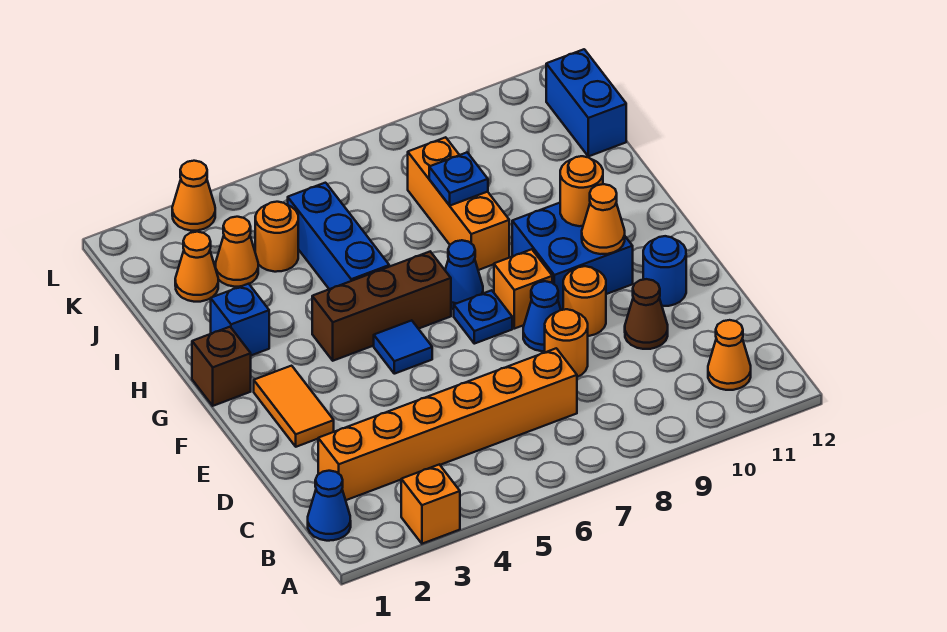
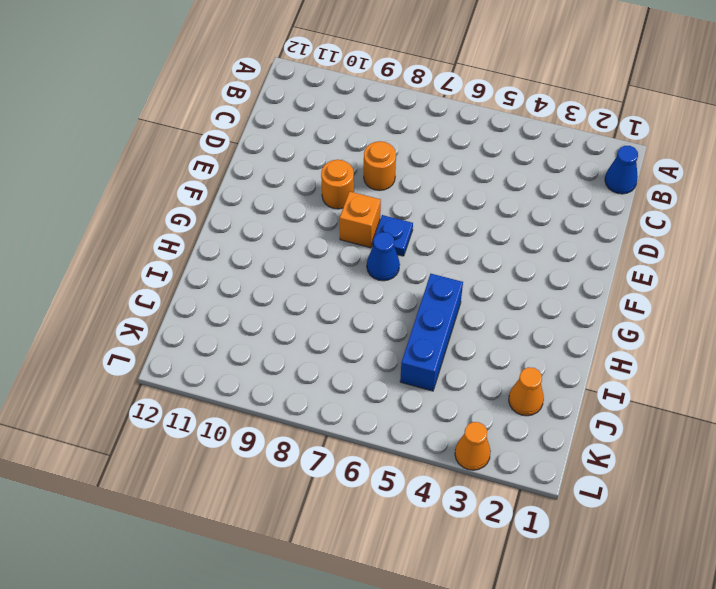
none -> orange brick A3 level 1
none -> orange cone B11 level 1
none -> orange brick C2:C7 level 1

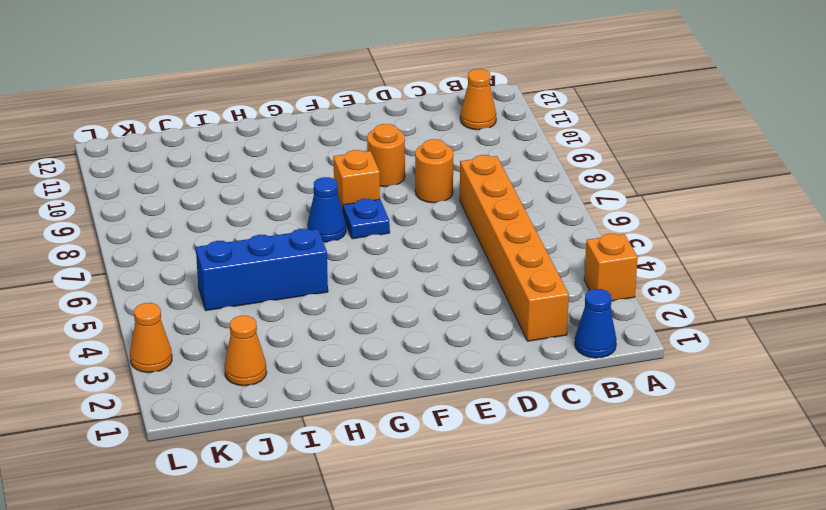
none -> brown cone D10 level 1
none -> orange tile E2:F2 level 1
none -> blue cone E8 level 1

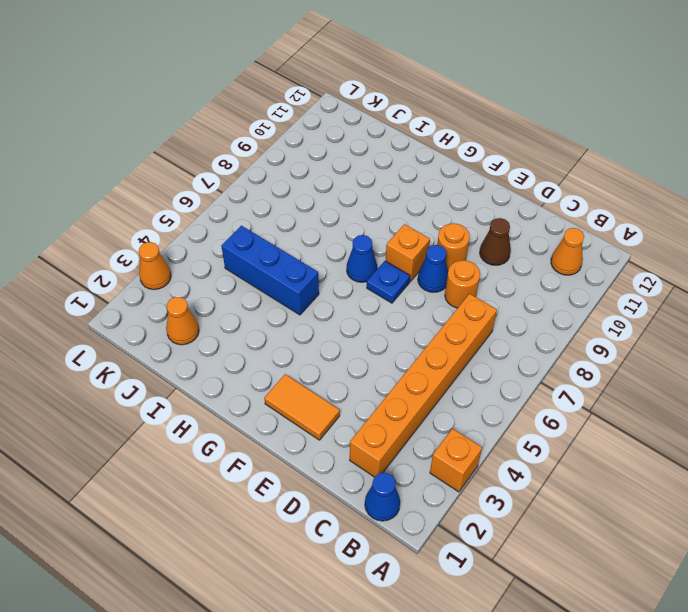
none -> blue round brick E11 level 1
none -> blue tile F5 level 1
none -> blue brick F9:G10 level 1

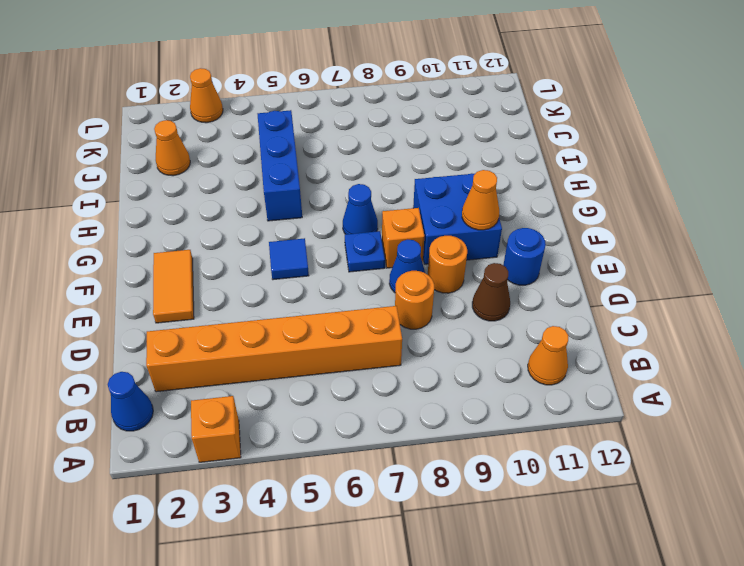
none -> brown brick G1 level 1
none -> brown brick G4:G6 level 1
none -> blue brick H2 level 1

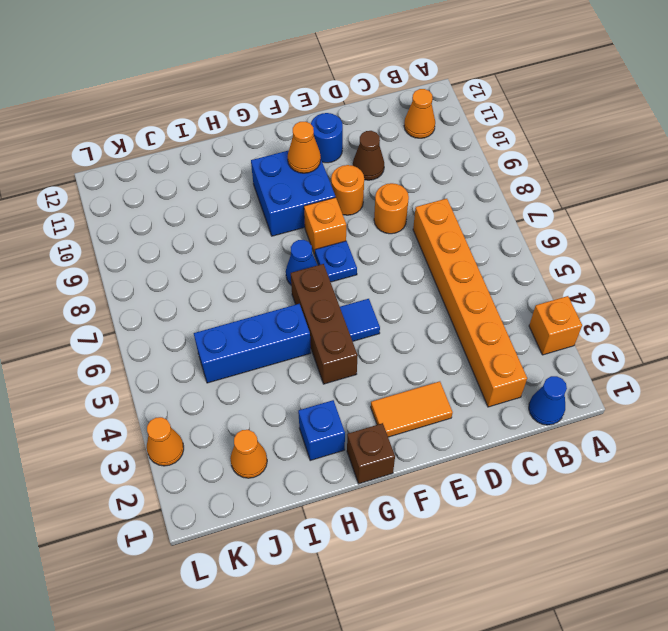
none -> blue cone E8 level 1
none -> orange brick H8:J8 level 1
none -> orange cone J3 level 1

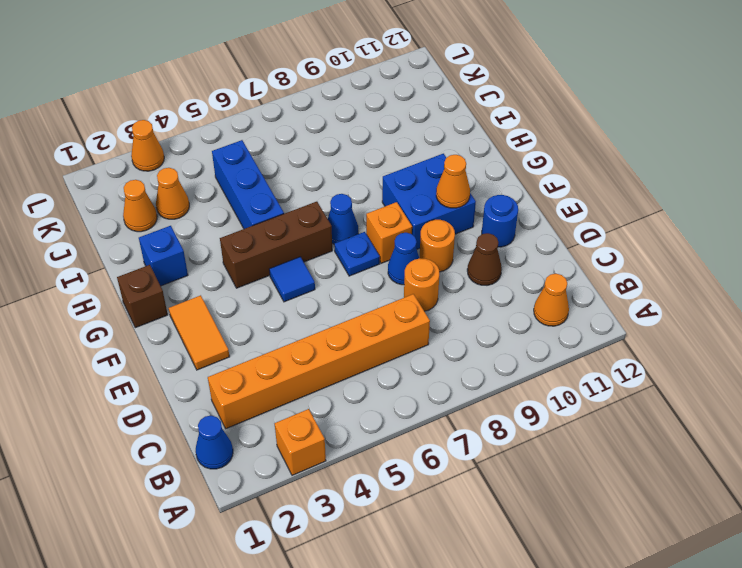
none -> orange brick H8:J8 level 1
none -> orange round brick J4 level 1
none -> blue brick J12:K12 level 1

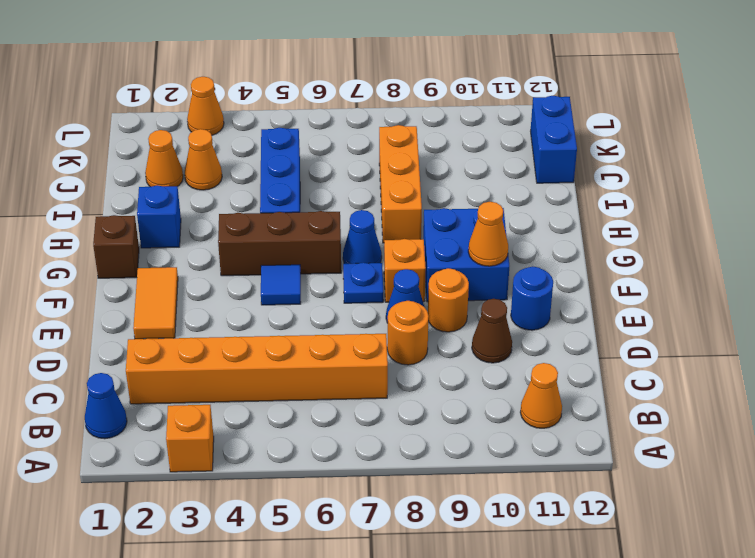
none -> orange round brick J4 level 1
none -> orange round brick G10 level 2
none -> blue plate I8 level 2

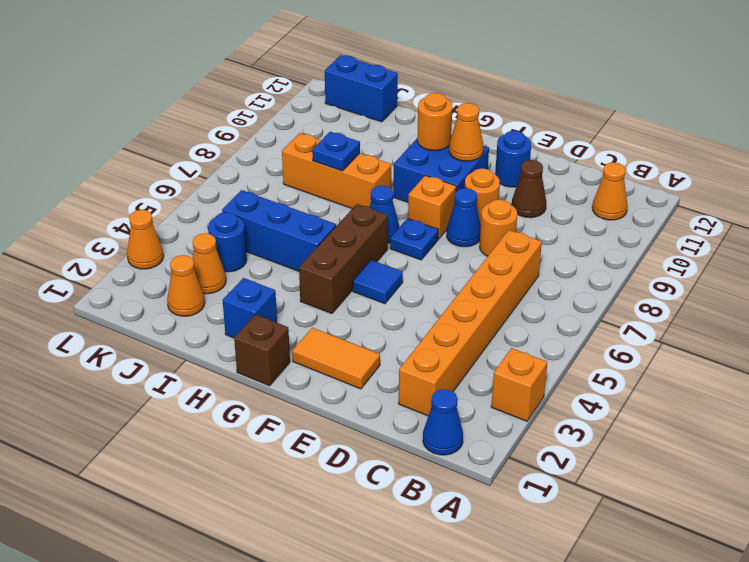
blue round brick J4 level 1 -> orange round brick J4 level 1

